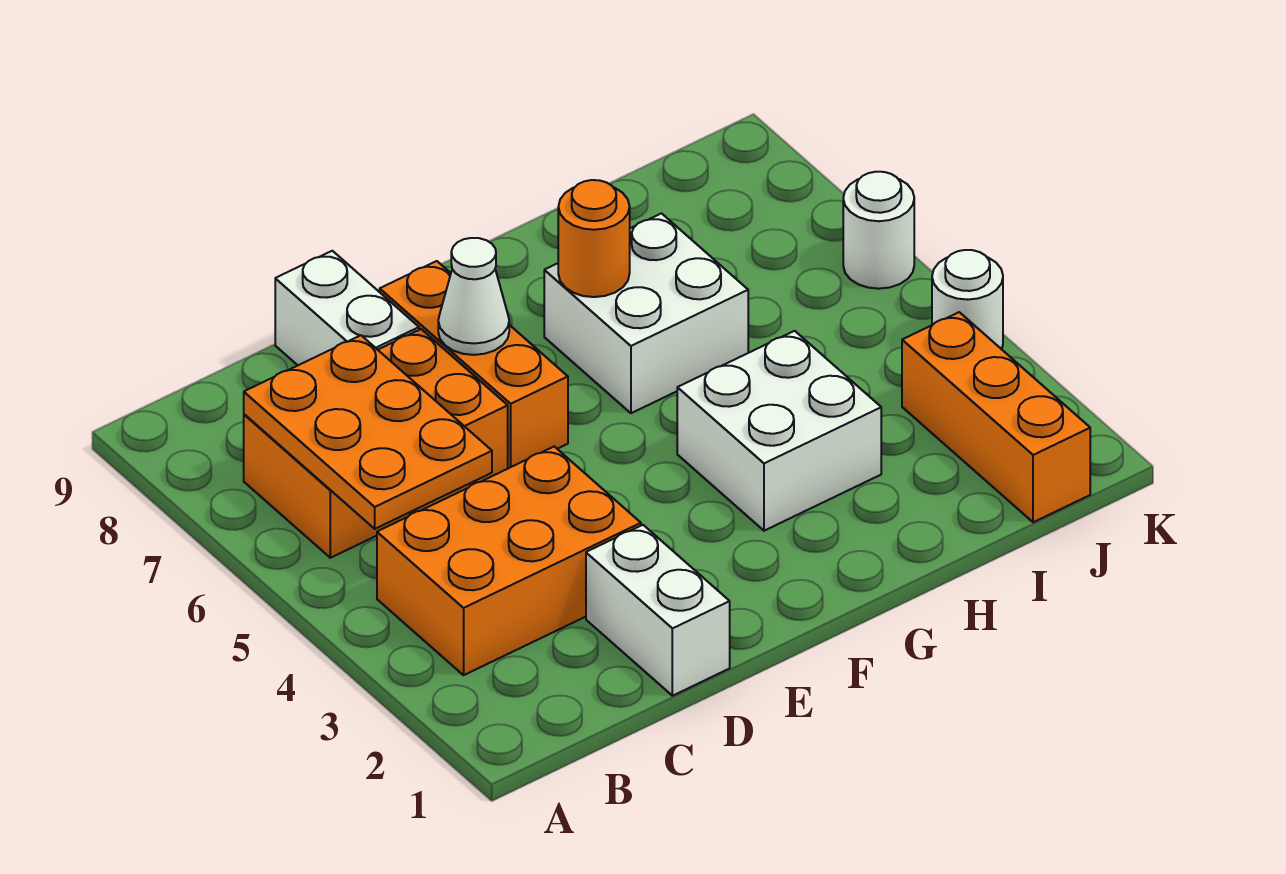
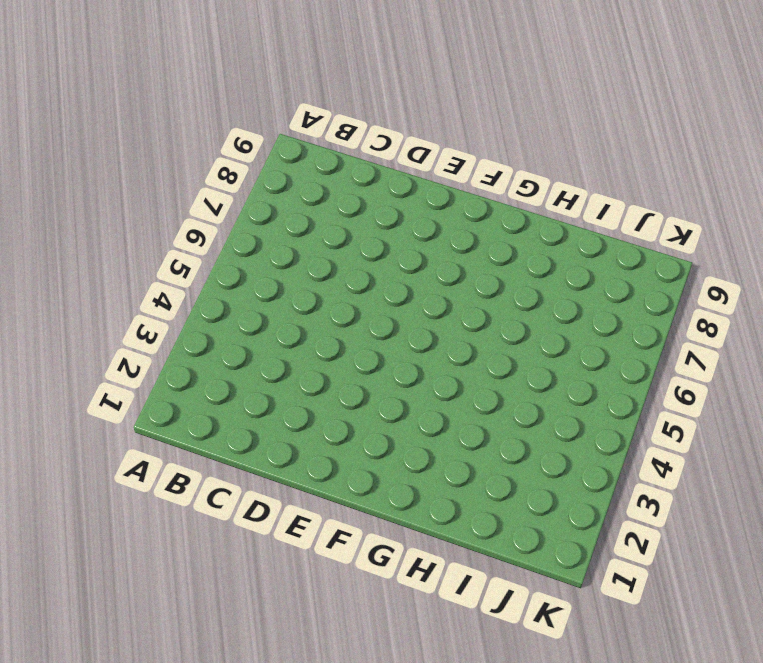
none -> orange brick B3:D4 level 1
none -> orange brick B6:D7 level 1
none -> white brick D1:D2 level 1

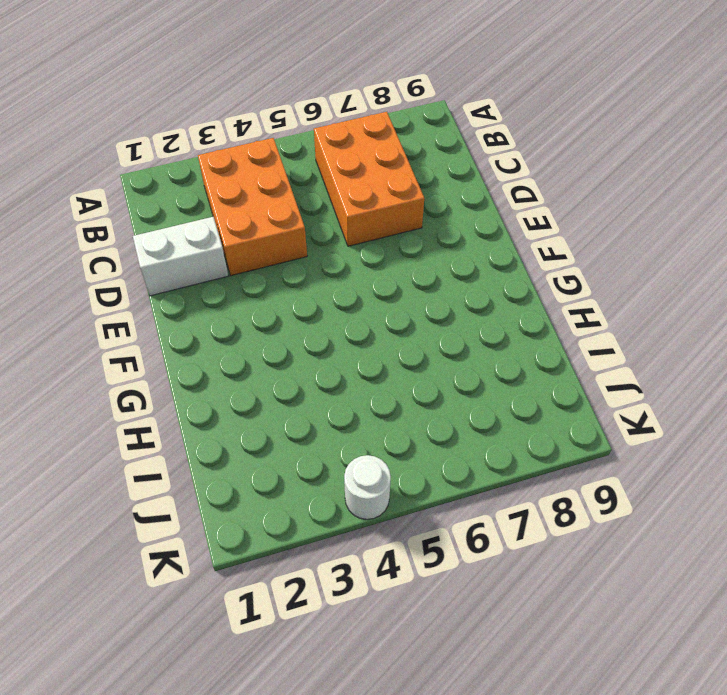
none -> white brick D8:D9 level 1
none -> orange brick E6:E8 level 1
none -> white brick G3:H4 level 1

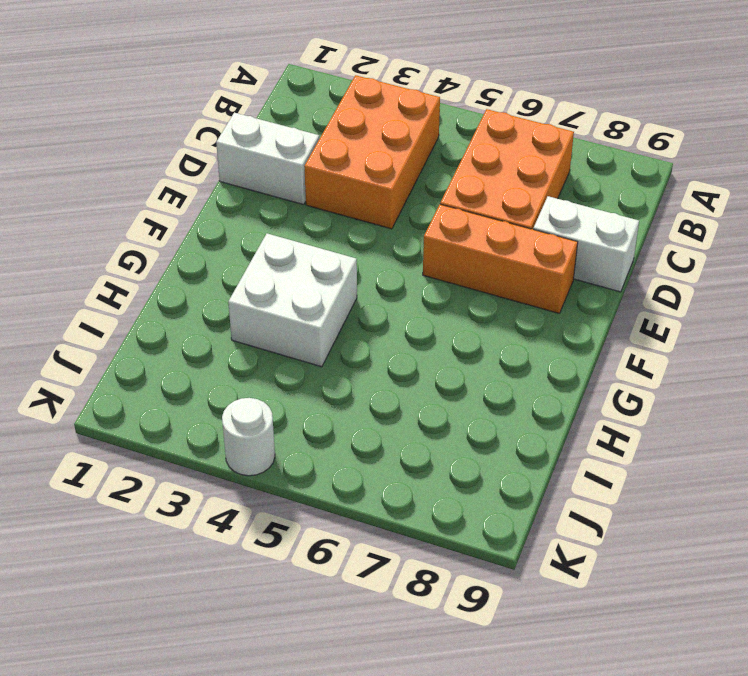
none -> white brick G6:H7 level 1
none -> orange brick J1:J3 level 1
none -> white round brick K6 level 1

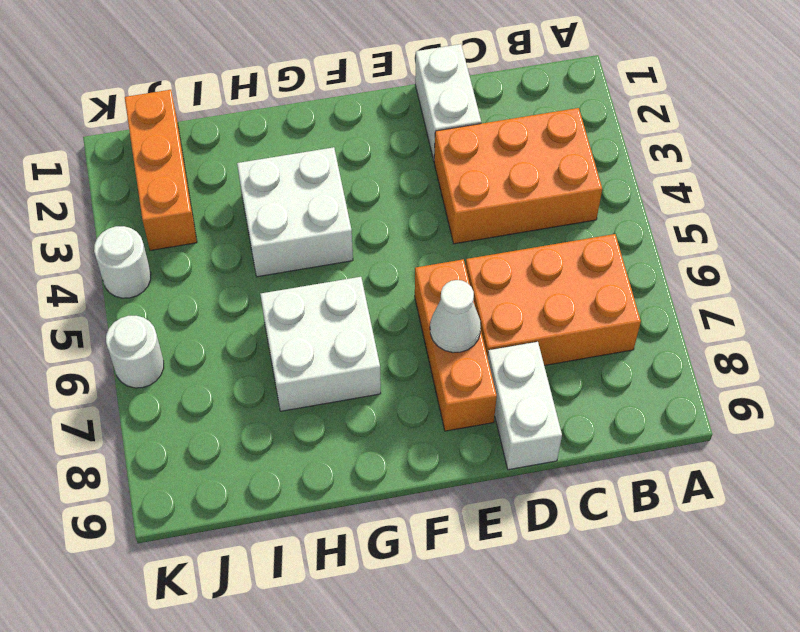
none -> orange plate B5:C7 level 2
none -> orange round brick G7 level 2

